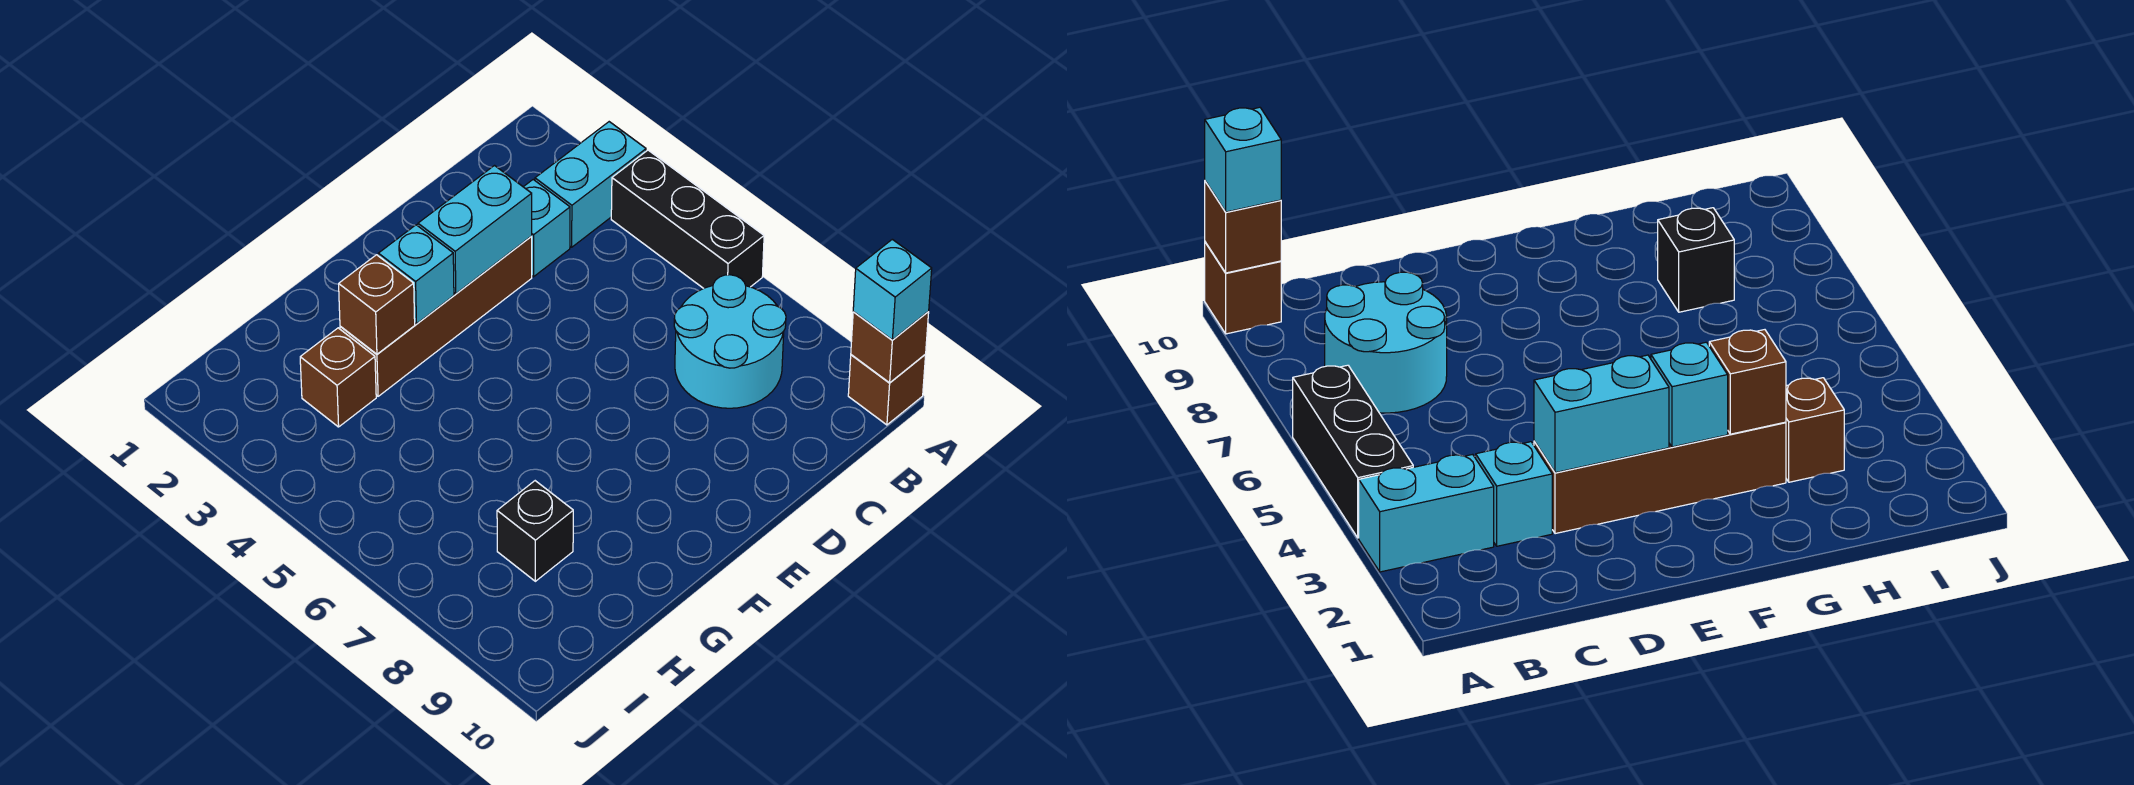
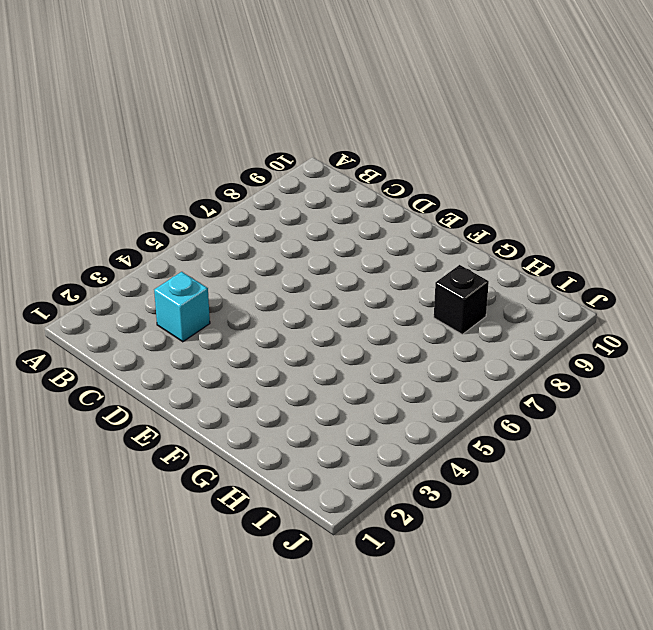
none -> cyan brick A3:B3 level 1
none -> black brick A4:A6 level 1
none -> brown brick A10 level 1

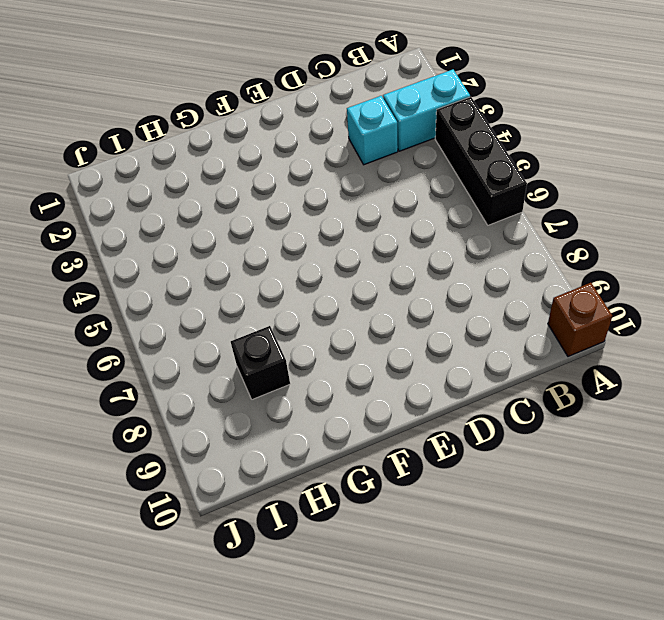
none -> cyan round brick B7:C8 level 1
none -> brown brick D3:G3 level 1
none -> brown brick H3 level 1

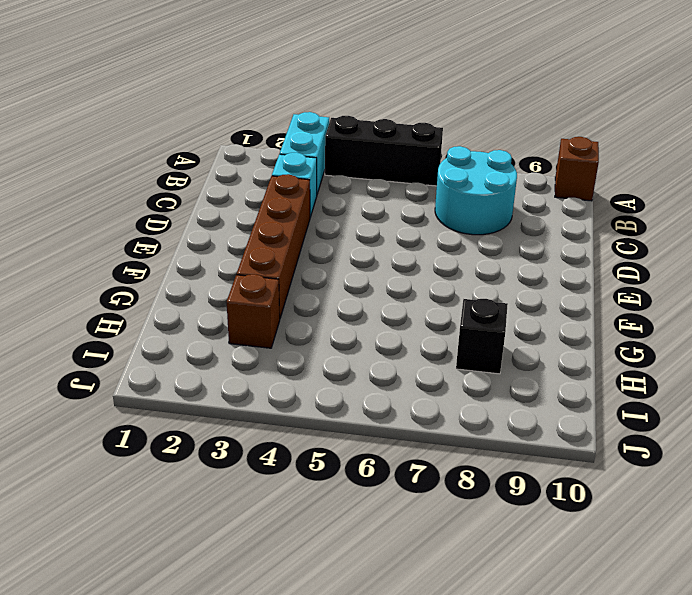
none -> brown brick A10 level 2
none -> cyan brick D3:E3 level 2
none -> cyan brick F3 level 2

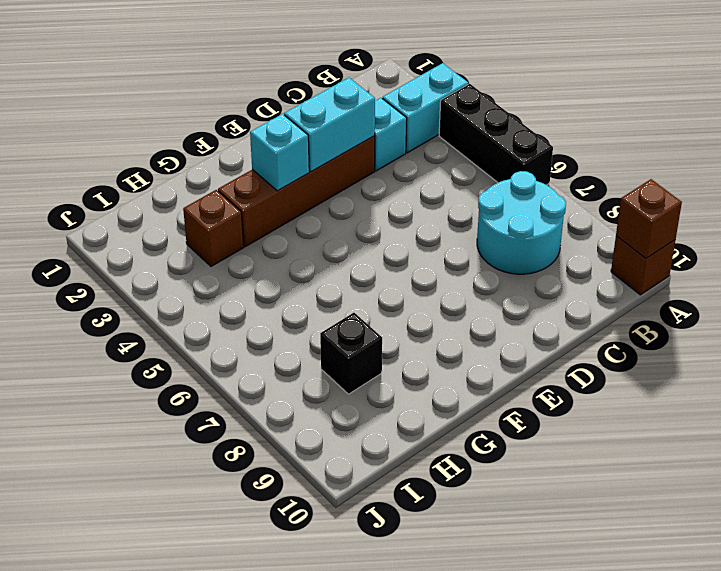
none -> brown brick G3 level 2
none -> cyan brick A10 level 3

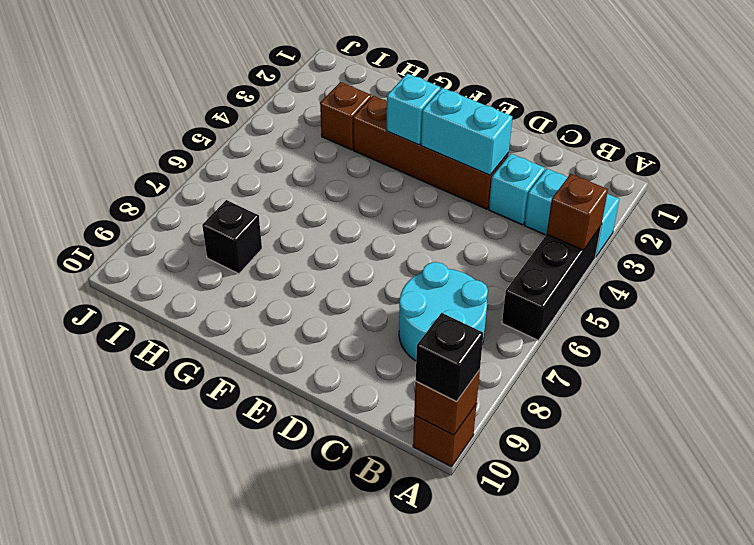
brown brick A4 level 2 -> brown brick G3 level 2
black brick A10 level 3 -> cyan brick A10 level 3

